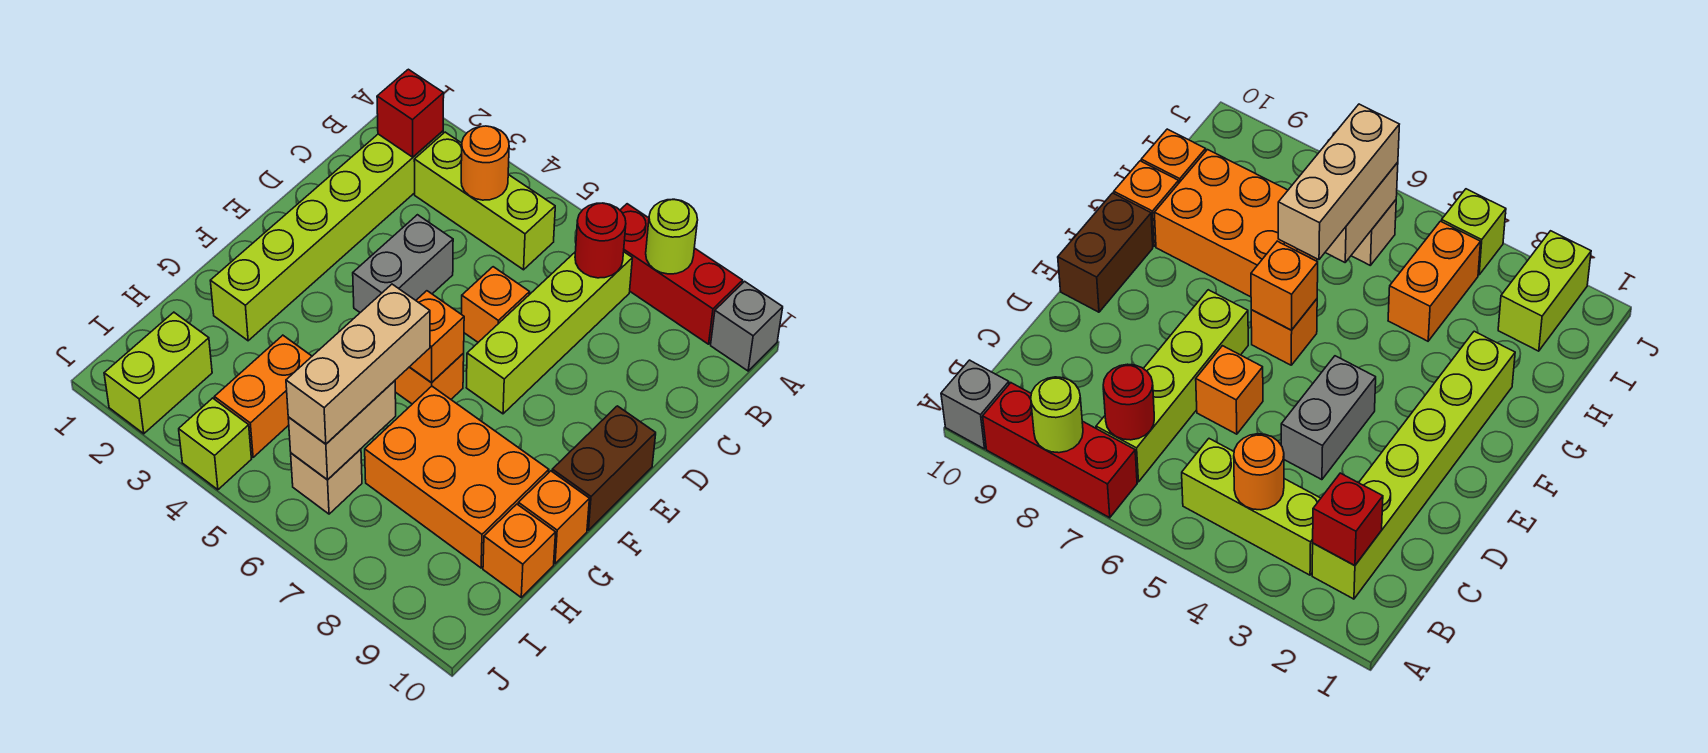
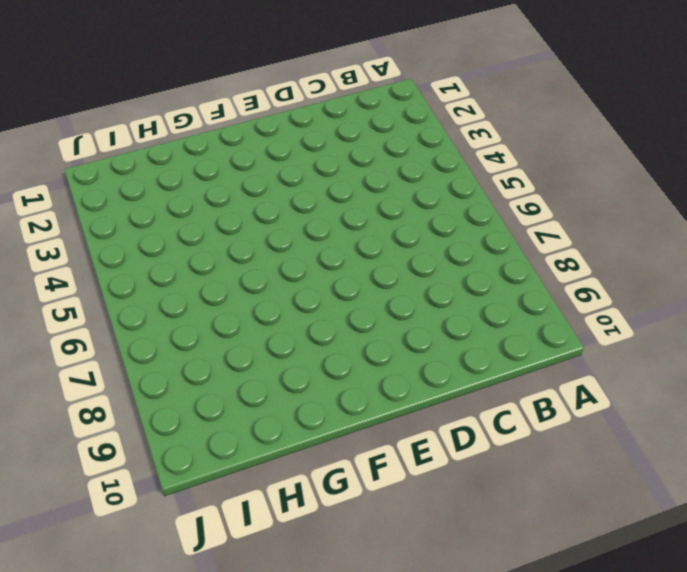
none -> red brick A7:A9 level 1
none -> grey brick A10 level 1
none -> lime brick B2:G2 level 1

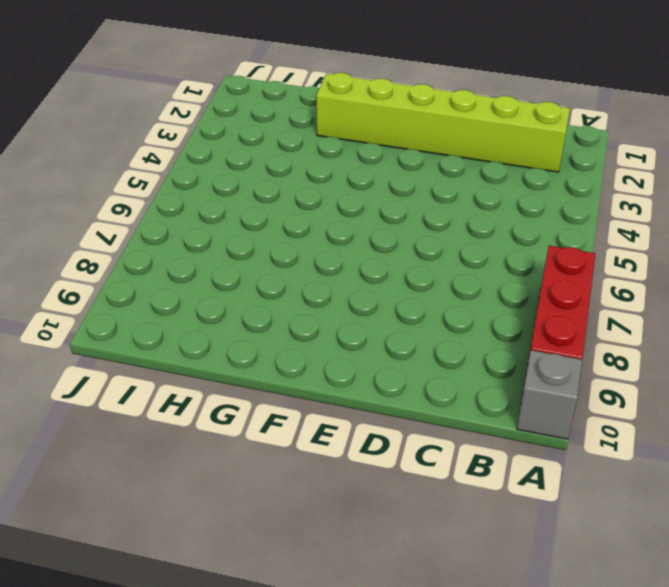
none -> lime brick B3:B5 level 1
none -> lime brick B7:E7 level 1
none -> grey brick D4:E4 level 1

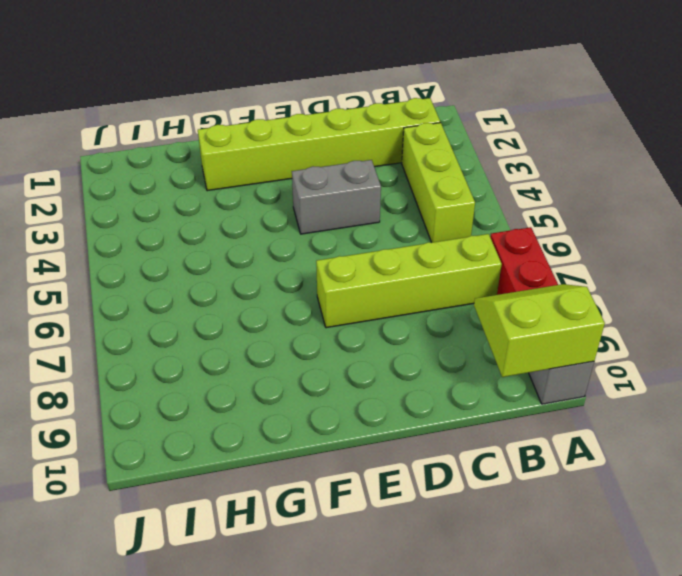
lime slope A9:B10 level 2 top 10 -> none
none -> orange brick D6 level 1
none -> brown brick E10:F10 level 1
none -> orange brick F6 level 1

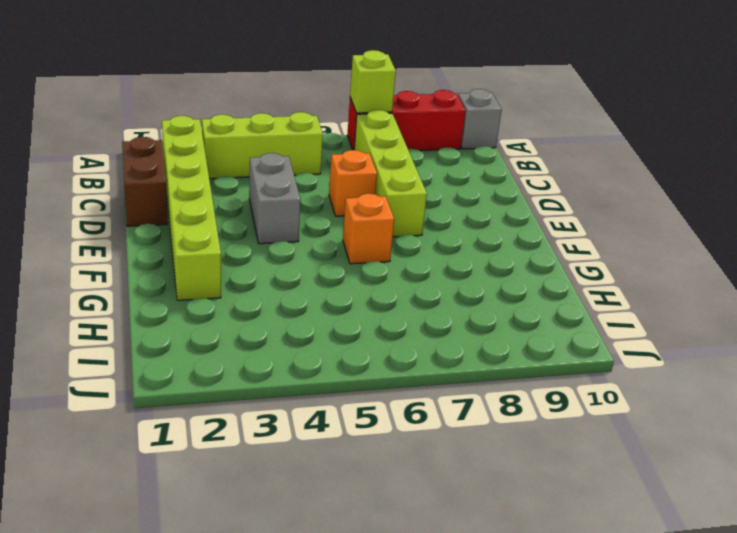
lime brick A7 level 2 -> lime brick J4 level 1
brown brick C1:D1 level 1 -> brown brick E10:F10 level 1
none -> orange brick G7:H9 level 1
none -> orange brick G10 level 1
none -> orange brick H4:I4 level 1

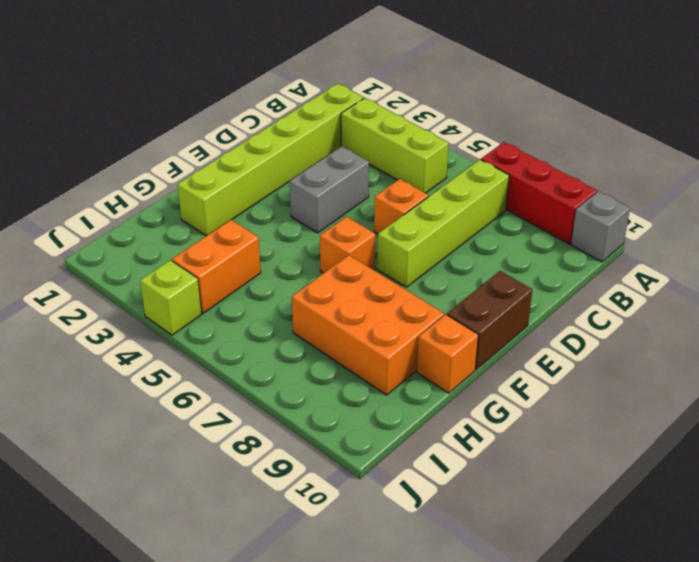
none -> orange brick H10 level 1
none -> lime brick I2:J2 level 1
none -> tan brick I6 level 1

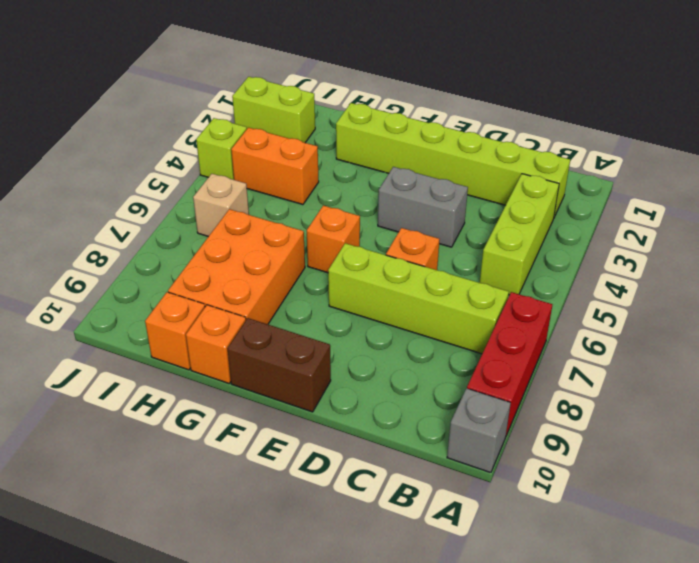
none -> lime round brick A8 level 2
none -> red brick B2 level 2
none -> orange round brick B4 level 2

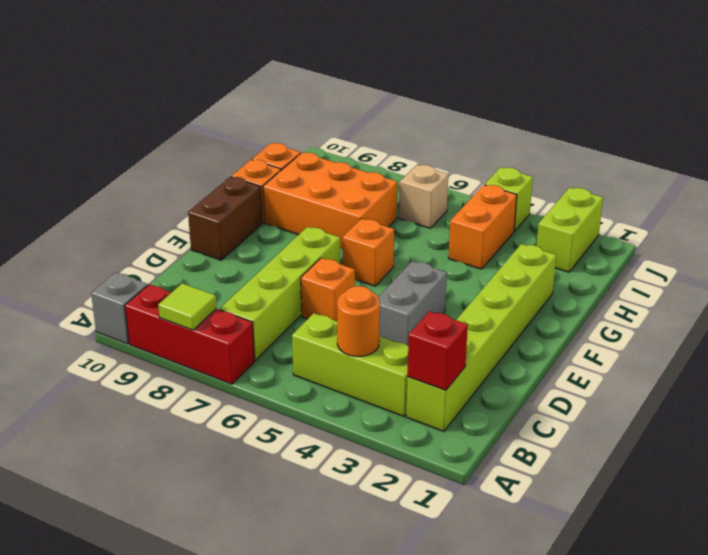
lime tile A8 level 2 -> lime round brick A8 level 2
none -> red round brick B7 level 2
none -> orange brick F6 level 2
none -> tan brick H6:I6 level 2

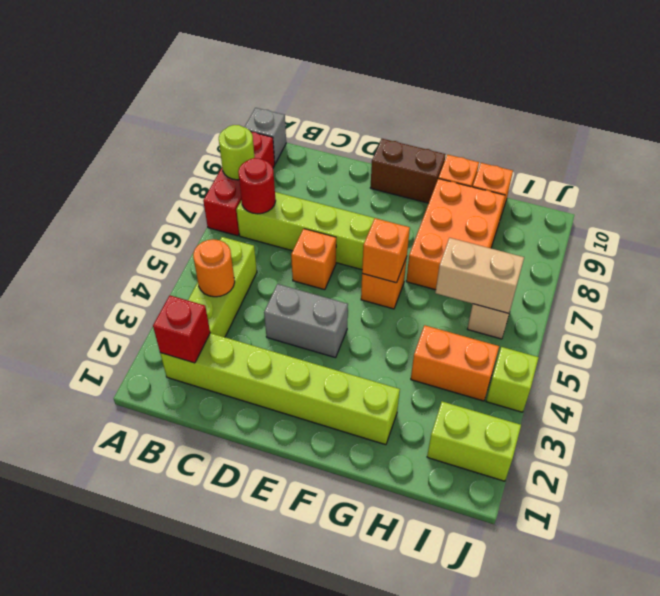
none -> tan brick G6:I6 level 3

